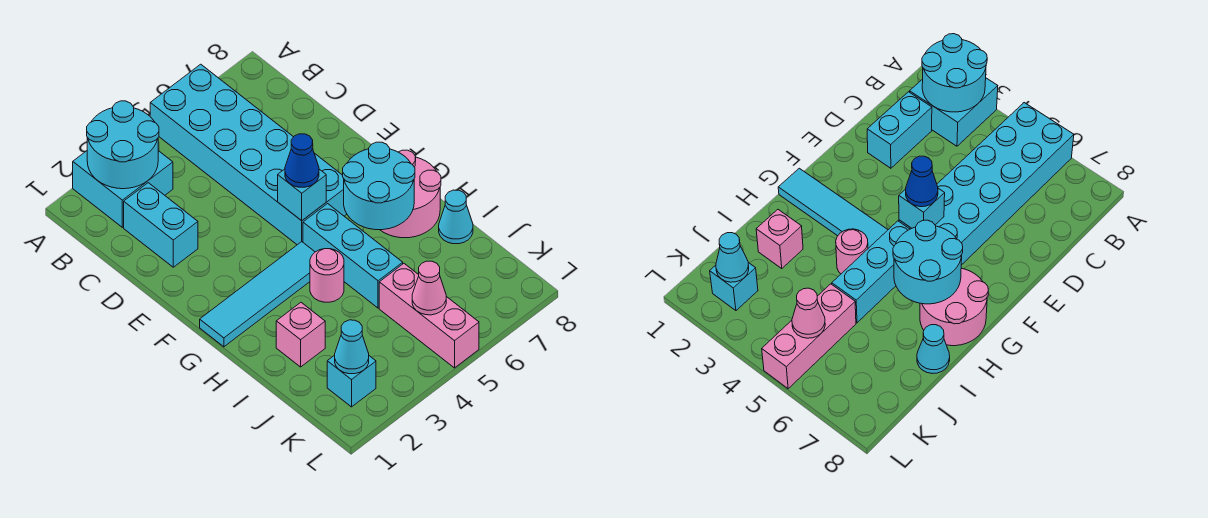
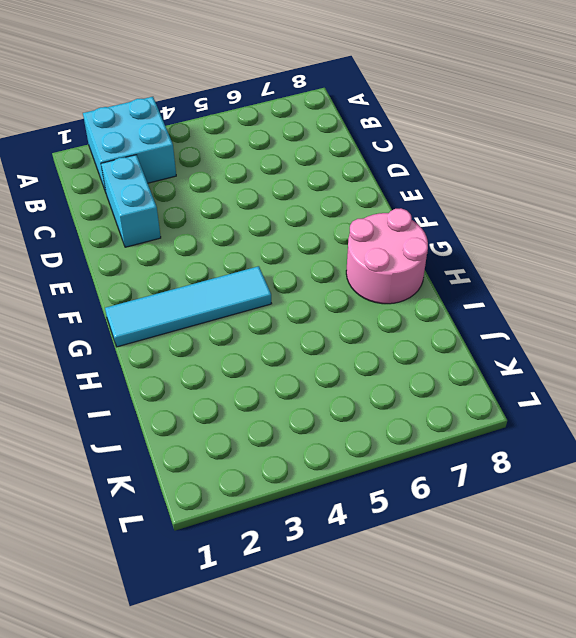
none -> cyan brick A5:F6 level 1
none -> cyan brick G5:I5 level 1
none -> pink round brick H4 level 1

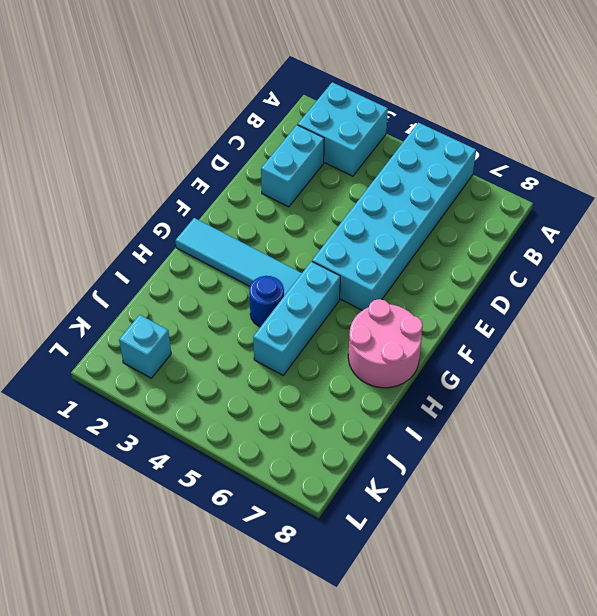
blue round brick H4 level 1 -> pink round brick H4 level 1
none -> pink brick I2 level 1
none -> cyan cone I8 level 1
none -> pink brick J5:L5 level 1

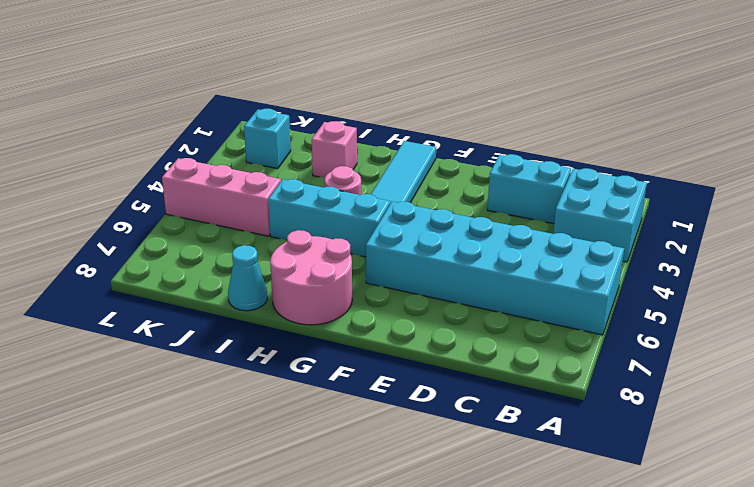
none -> cyan round brick A2:B3 level 2
none -> cyan brick F5 level 2
none -> cyan round brick G6:H7 level 2

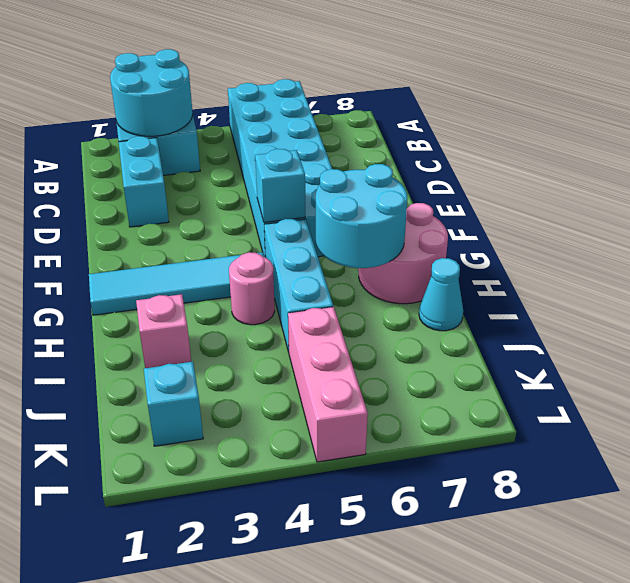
none -> cyan cone K2 level 2
none -> pink cone K5 level 2
none -> blue cone F5 level 3

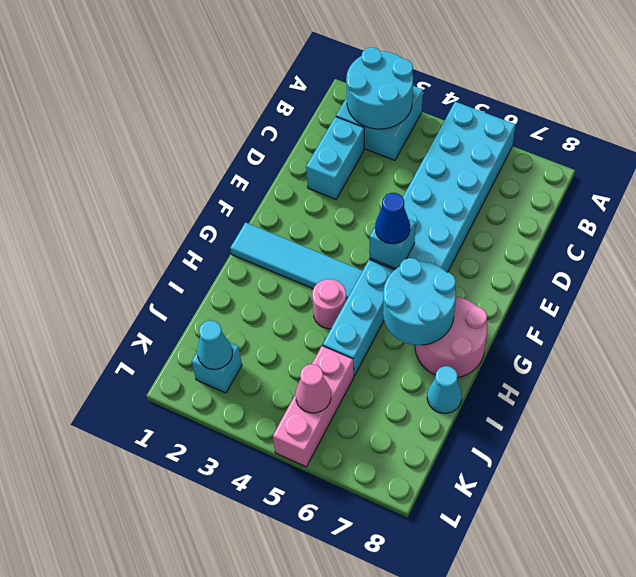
none -> pink brick I2 level 1

